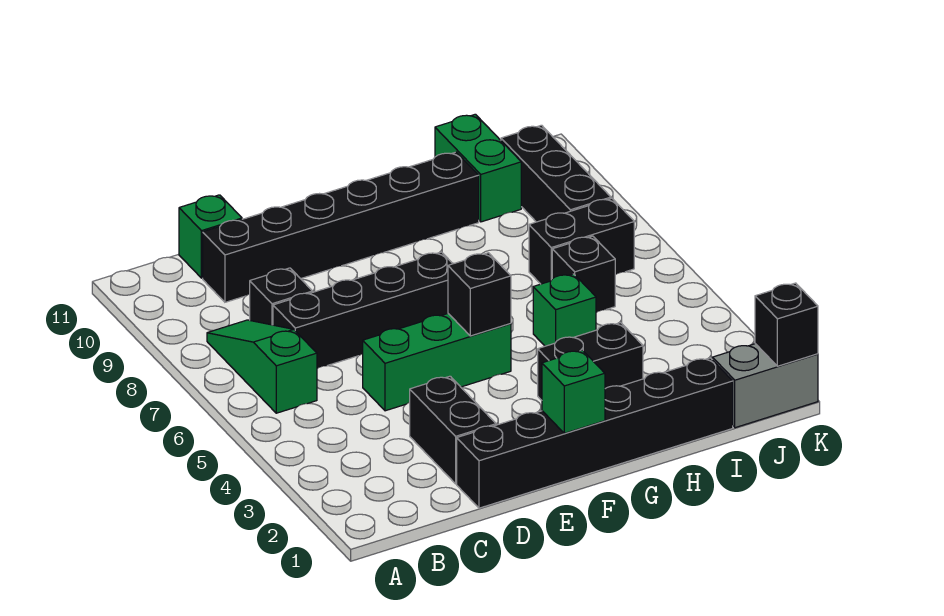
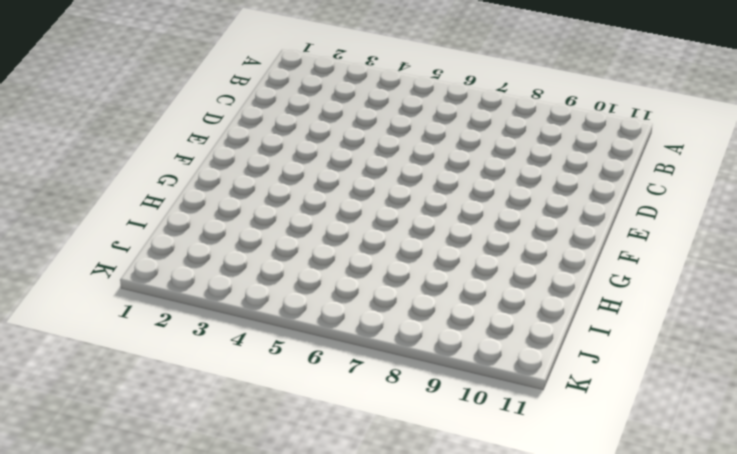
none -> green slope B6:B8 level 1 top 6
none -> black brick C7:F7 level 1
none -> black brick C8 level 1

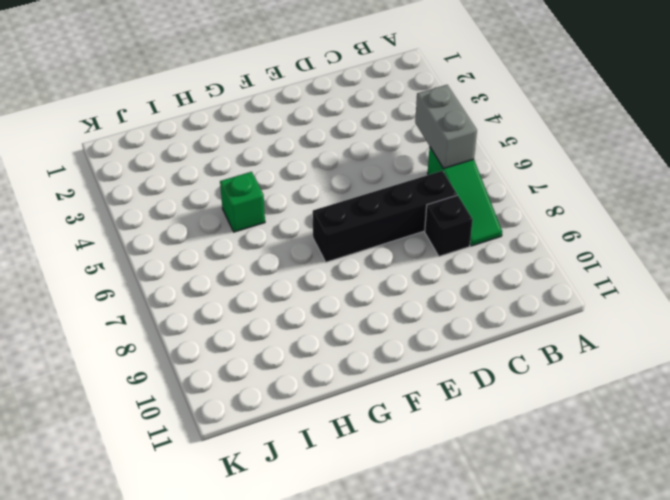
grey brick B5:B6 level 2 -> grey brick J1:K1 level 1
none -> black brick C10:H10 level 1
none -> green brick C11 level 1
none -> black brick D1:I1 level 1

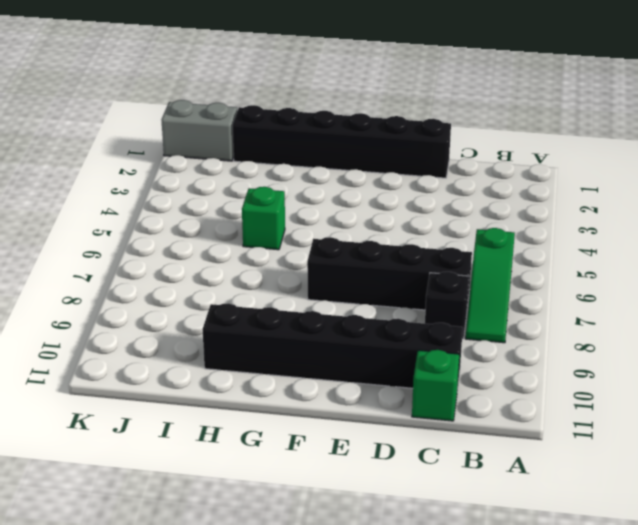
none -> black brick D2:D3 level 1
none -> green brick D5:F5 level 1
none -> black brick G3:H3 level 1

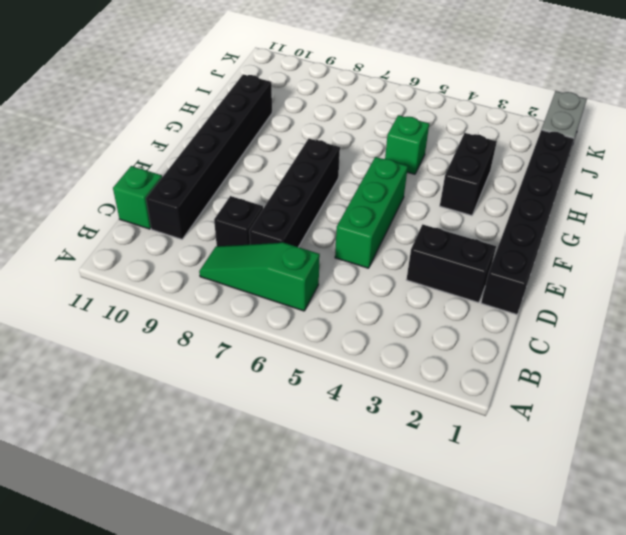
none -> black brick I6 level 1
none -> black brick I7:J7 level 1
none -> green brick I10:I11 level 1

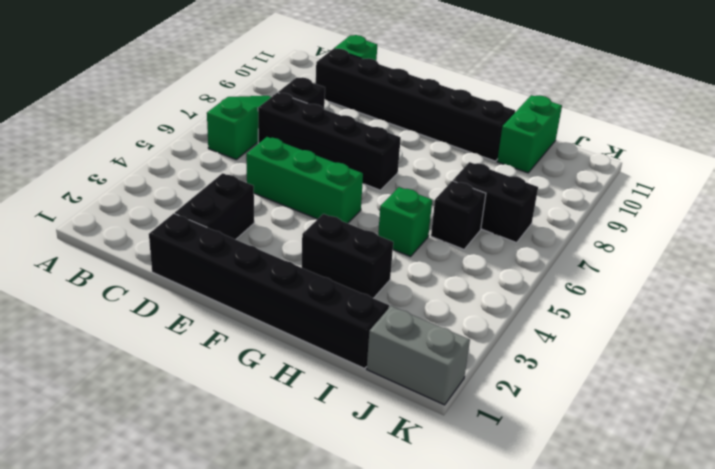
none -> black brick J8:J10 level 1
none -> green brick F1 level 2
none -> black brick F5 level 2

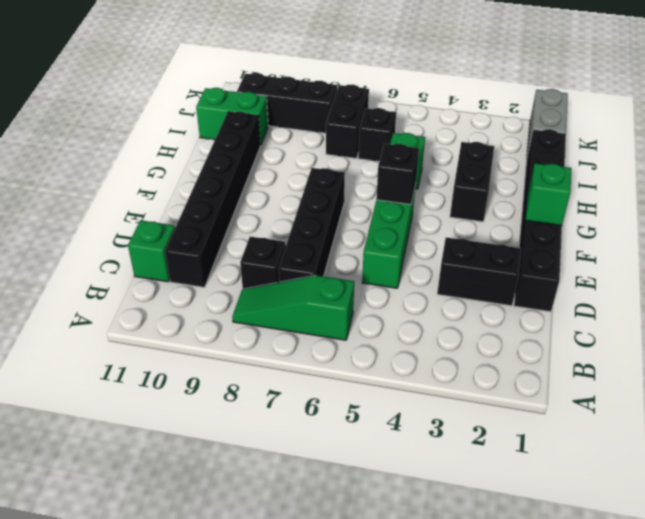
none -> black brick K1 level 2

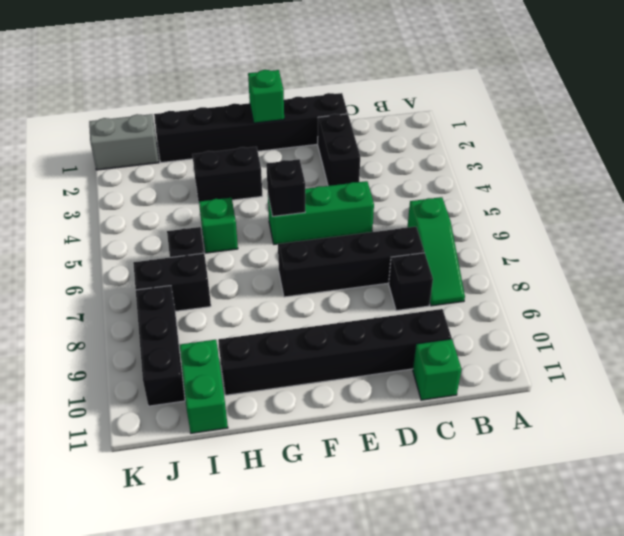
none -> black brick K1 level 2

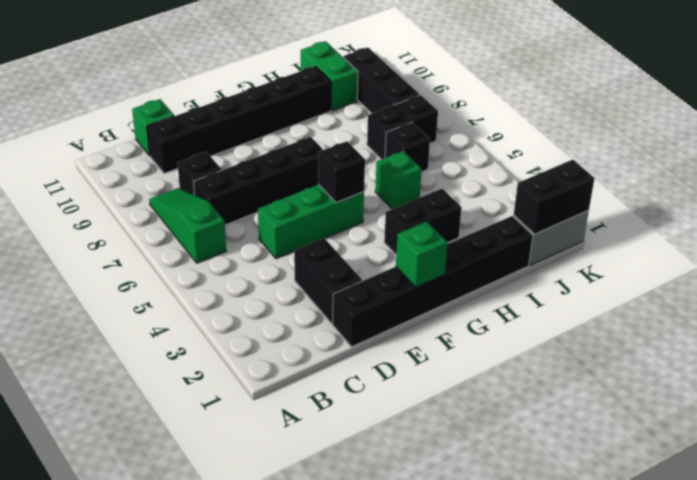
black brick J1:K1 level 2 -> black brick K1 level 2

